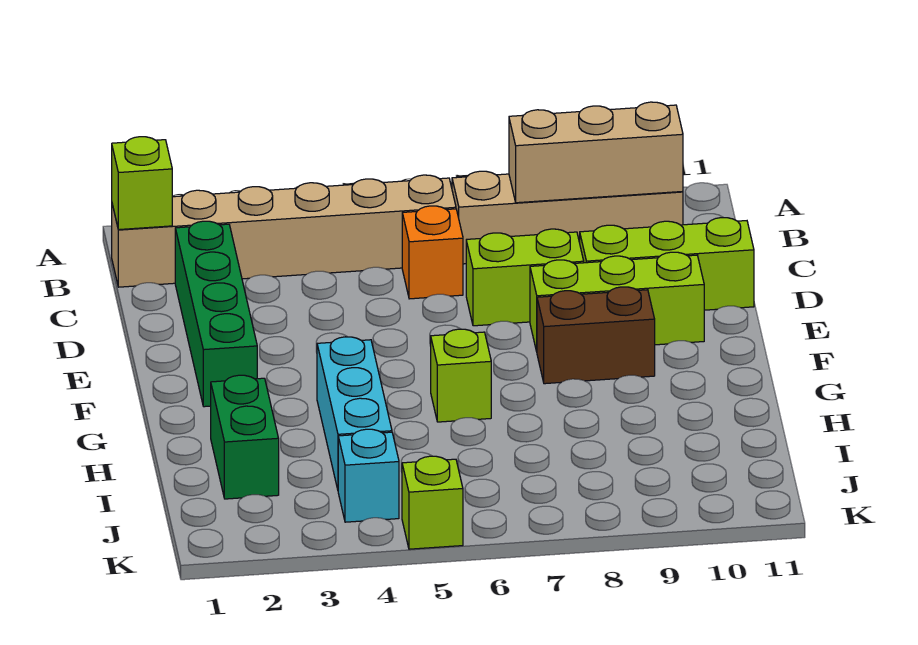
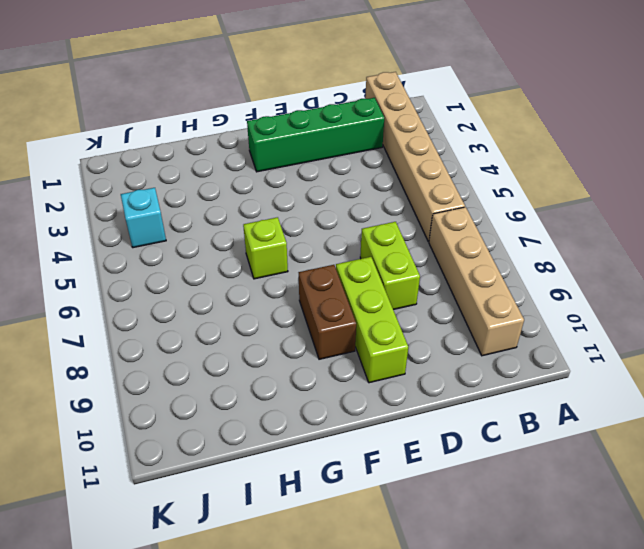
none -> orange brick C6 level 1
none -> lime brick D9:D11 level 1
none -> cyan brick G4:I4 level 1

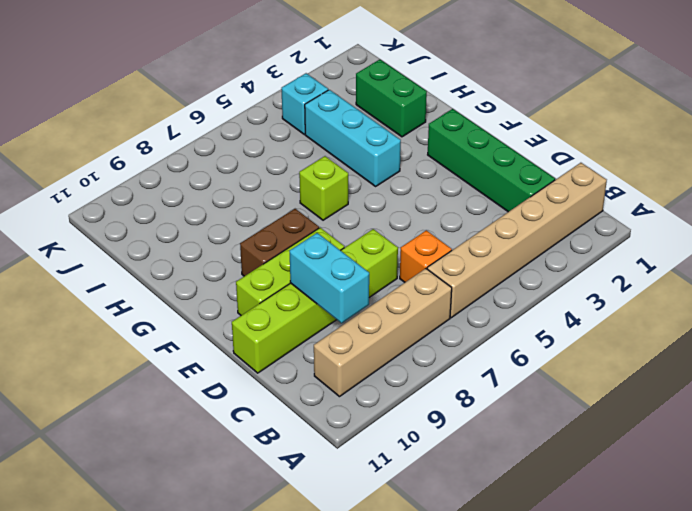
cyan brick C9:D9 level 2 -> none
none -> lime brick K5 level 1
none -> lime brick B1 level 2
none -> tan brick B8:B10 level 2

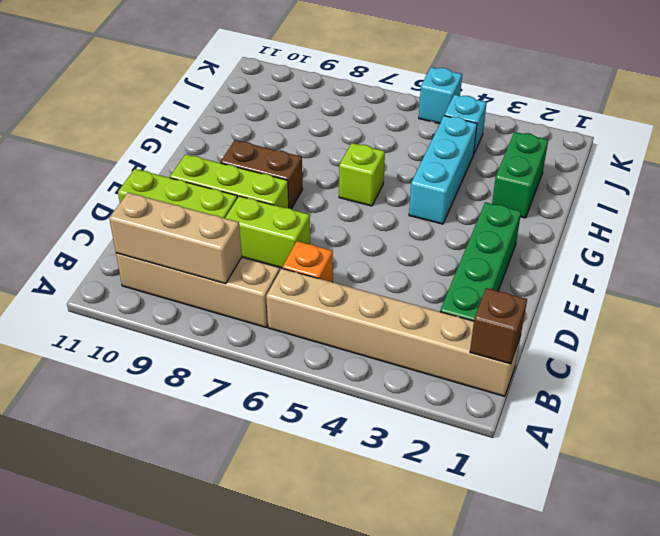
brown brick B1 level 2 -> lime brick B1 level 2
cyan brick K5 level 1 -> lime brick K5 level 1

